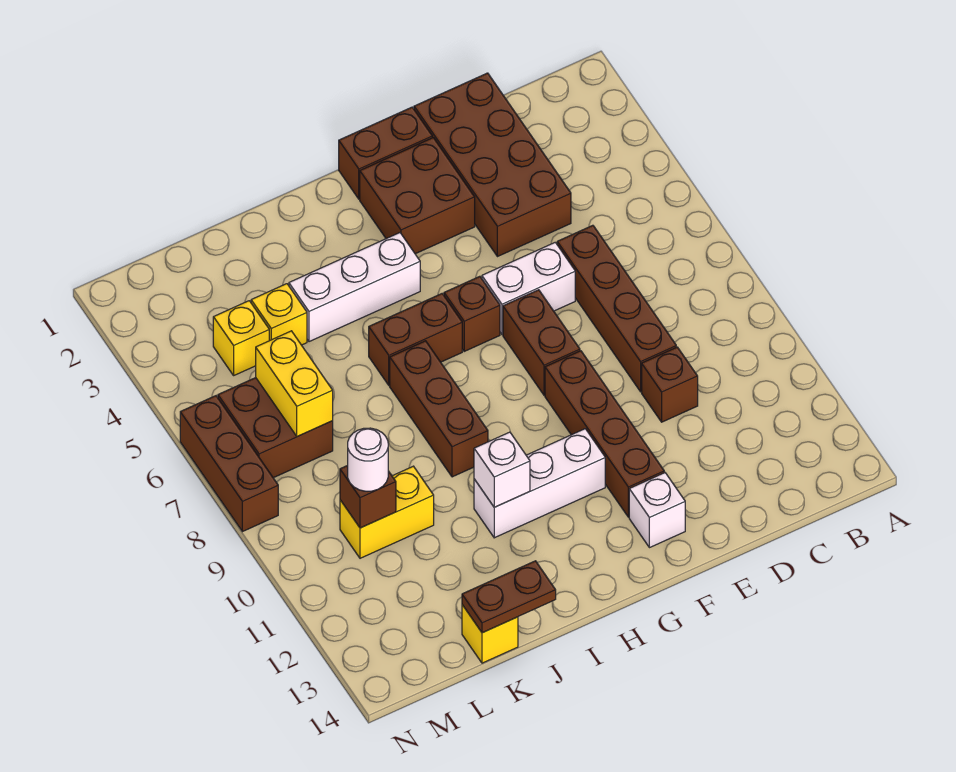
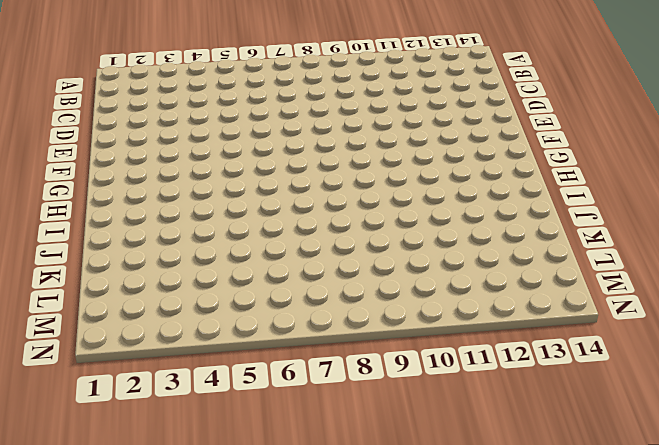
none -> brown brick D1:E4 level 1
none -> brown brick D6:D9 level 1
none -> brown brick D10 level 1

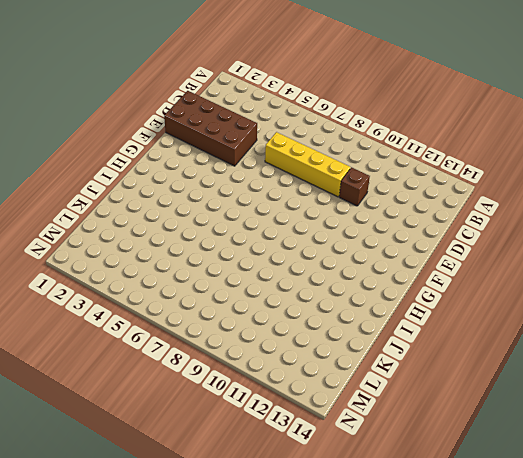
yellow brick D6:D9 level 1 -> brown brick D6:D9 level 1
none -> white brick E6:F6 level 1
none -> brown brick F1:G1 level 1
none -> brown brick F2:G3 level 1

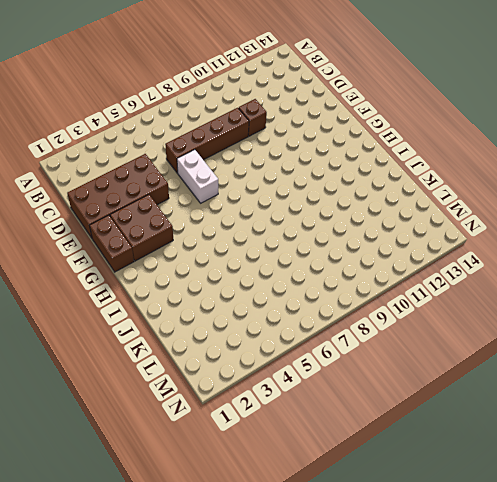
none -> brown brick F7:F8 level 1
none -> brown brick F9:F12 level 1
none -> white brick F13 level 1

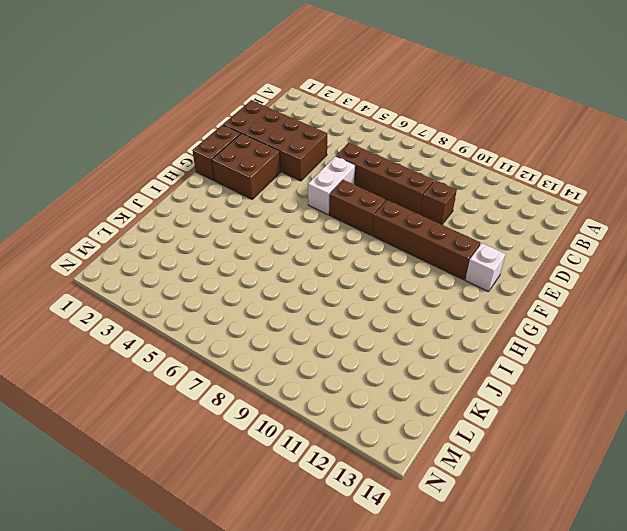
none -> brown brick G6 level 1
none -> white brick G11:I11 level 1
none -> white brick H4:J4 level 1

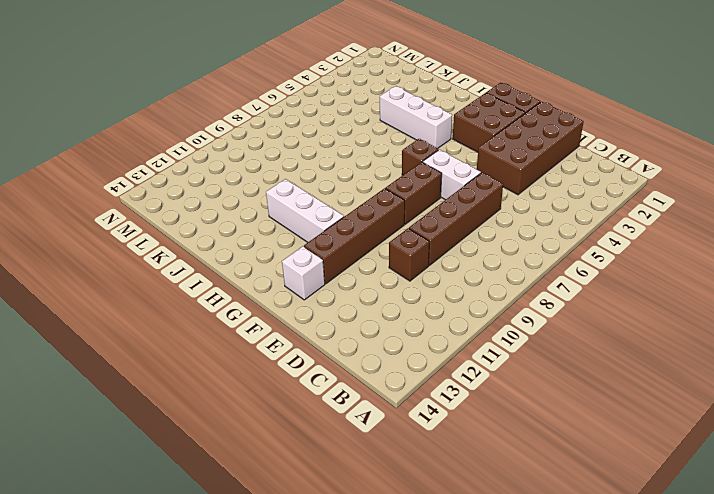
none -> brown brick H6:I6 level 1
none -> brown brick I7:I9 level 1
none -> yellow brick K4 level 1

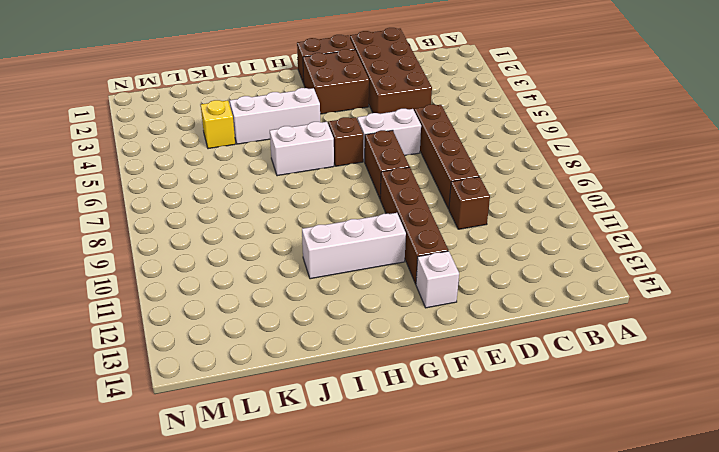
white brick H6:I6 level 1 -> brown brick H6:I6 level 1
none -> brown brick I7:I9 level 1
none -> yellow brick K10:L10 level 1
none -> yellow brick K14 level 1

